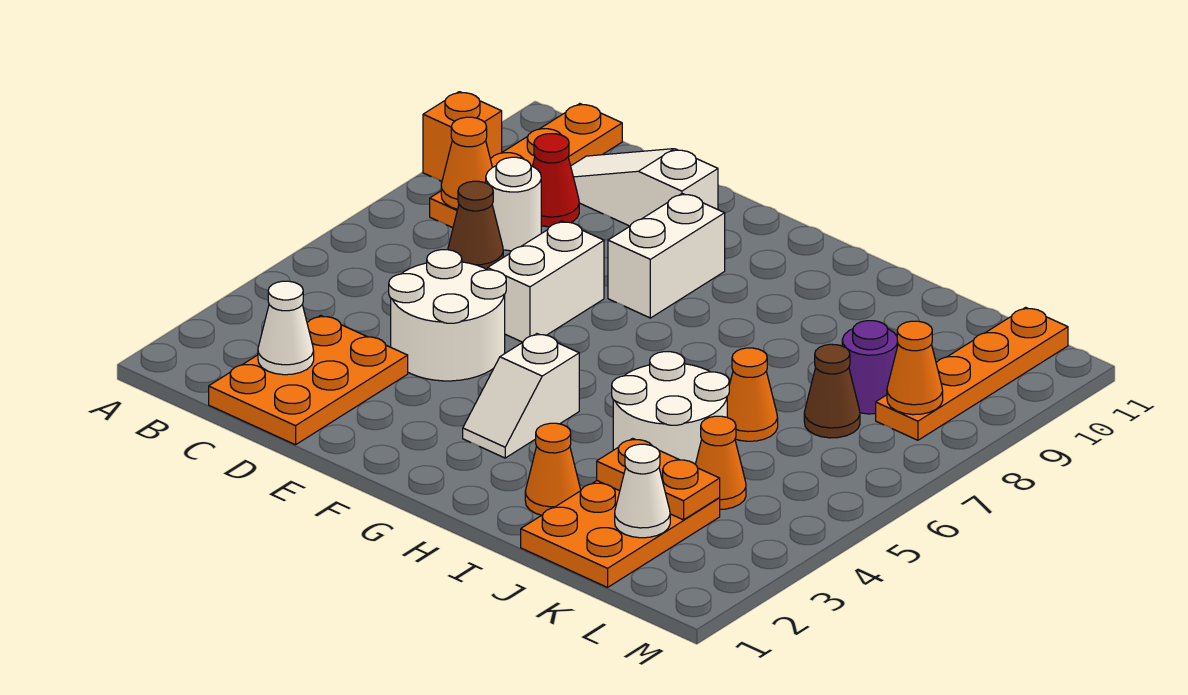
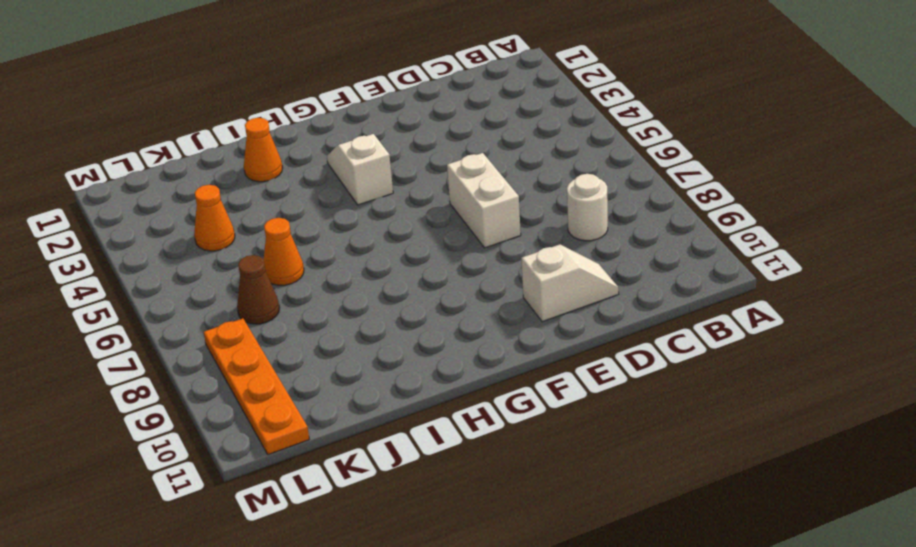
white slope D10:E10 level 1 top E -> white slope C10:E10 level 1 top E
none -> orange brick A9 level 1
none -> orange plate B8:B11 level 1
none -> orange plate C1:D3 level 1

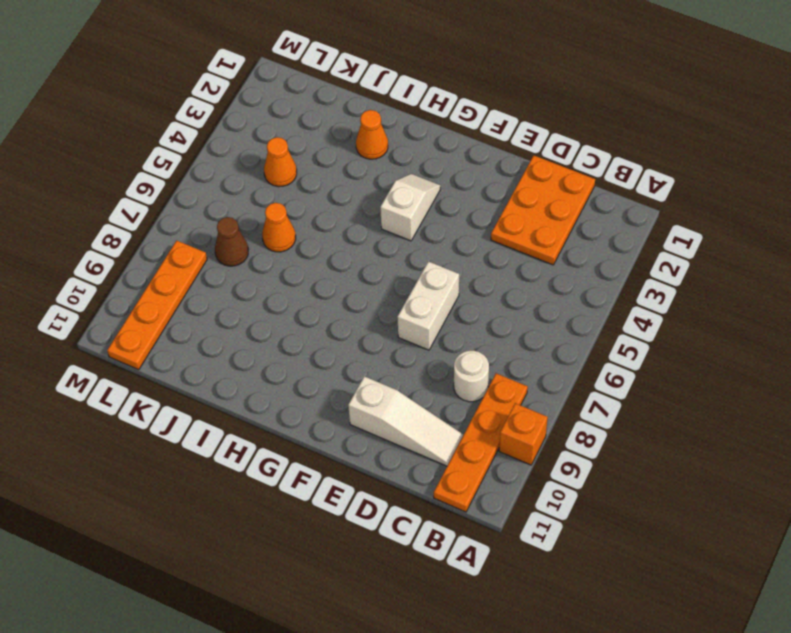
none -> brown cone C7 level 1
none -> red cone C9 level 1
none -> white round brick D4:E5 level 1

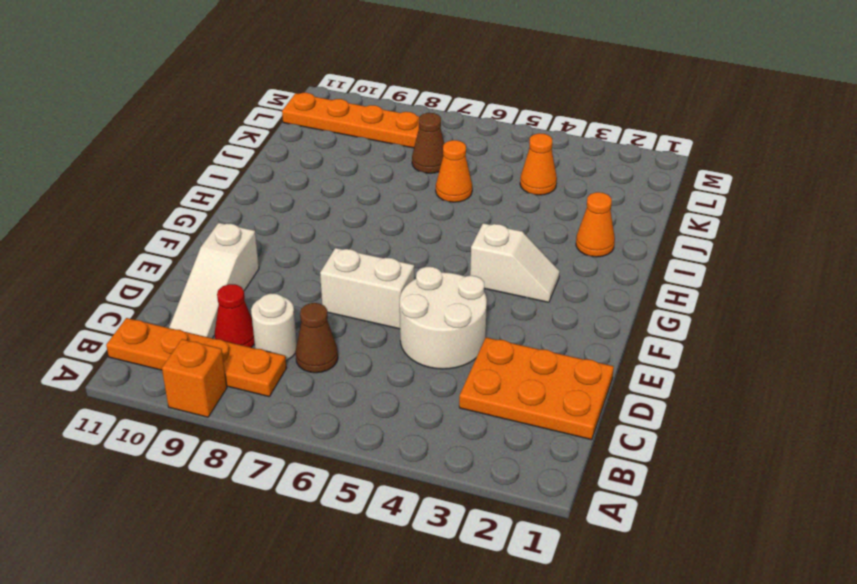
none -> white brick F8:F9 level 1
none -> white round brick I4:J5 level 1
none -> orange plate J1:K3 level 1

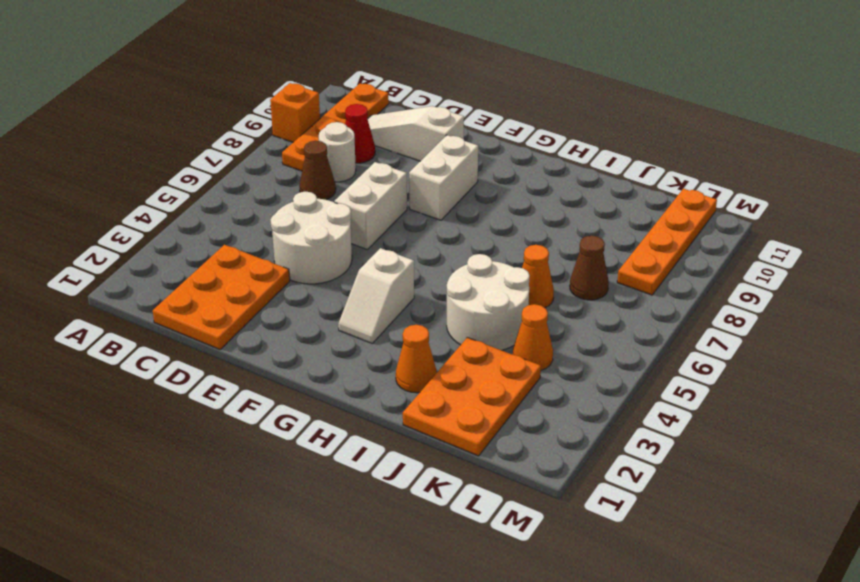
none -> purple round brick K8 level 1
none -> orange cone B8 level 2
none -> white cone C2 level 2

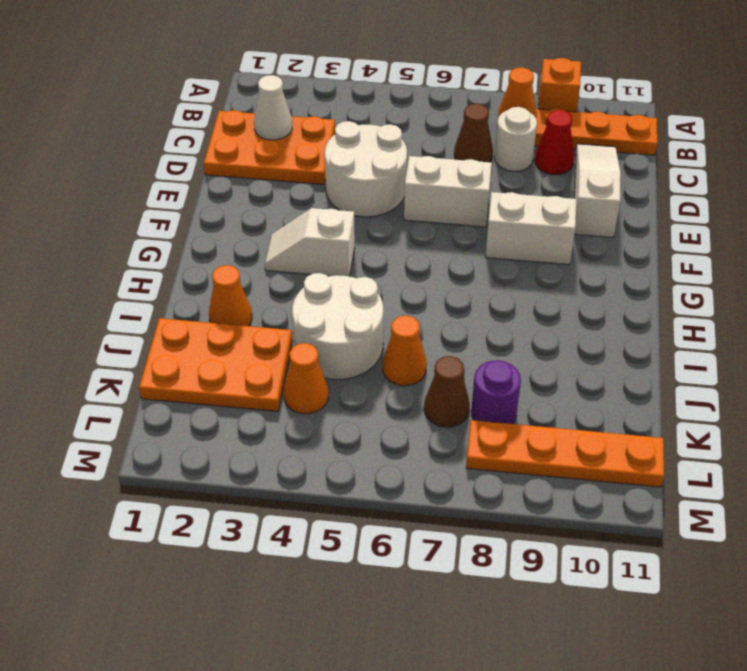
none -> orange plate J3:K3 level 2
none -> white cone K2 level 2
none -> orange cone L8 level 2

